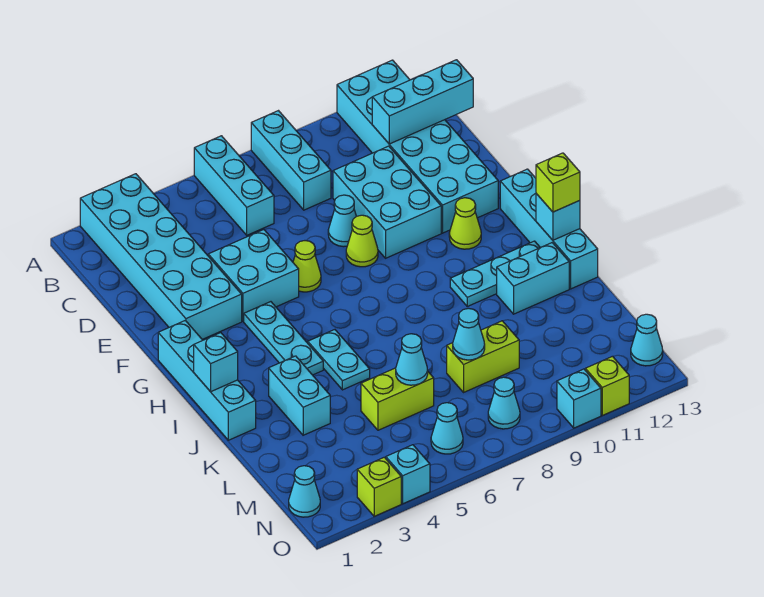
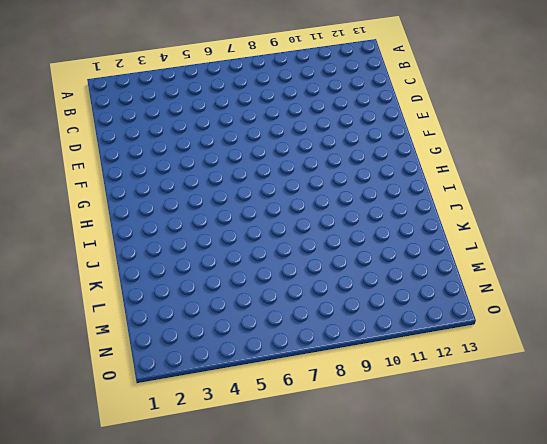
none -> cyan brick A2:F3 level 1
none -> cyan brick A6:C6 level 1
none -> cyan brick A8:C8 level 1
none -> cyan brick A11:F12 level 1

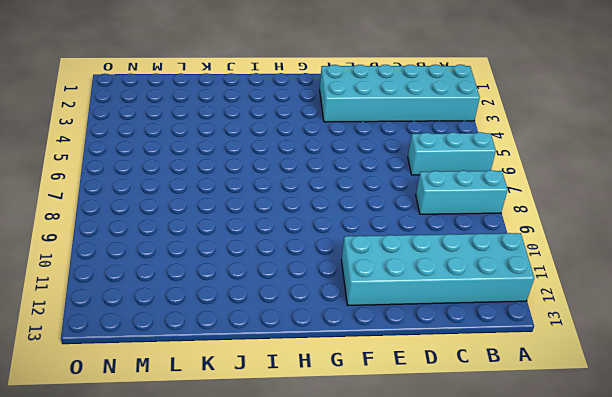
none -> cyan brick D9:F10 level 1
none -> cyan brick E4:F5 level 1
none -> cyan cone E8 level 1
none -> lime cone F6 level 1

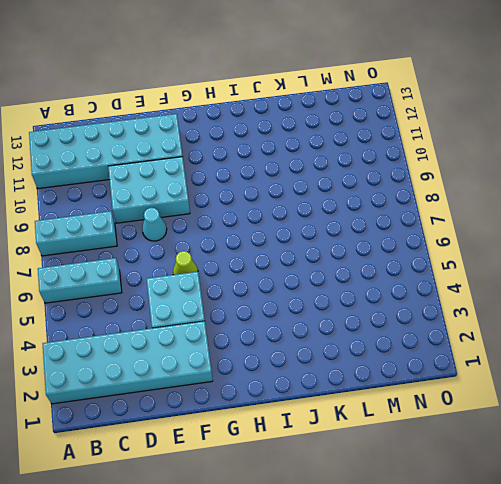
none -> lime cone F8 level 1
none -> cyan brick G1:J1 level 1
none -> cyan plate G4:I4 level 1
none -> lime cone G11 level 1

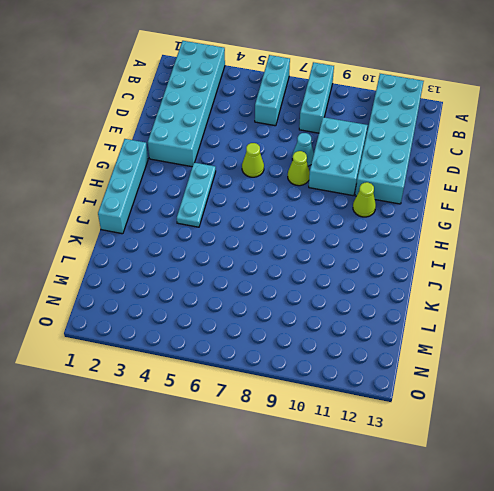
none -> cyan brick E4:F5 level 1
none -> cyan brick G13:J13 level 1
none -> cyan plate I5:J5 level 1
none -> cyan plate I10:I12 level 1

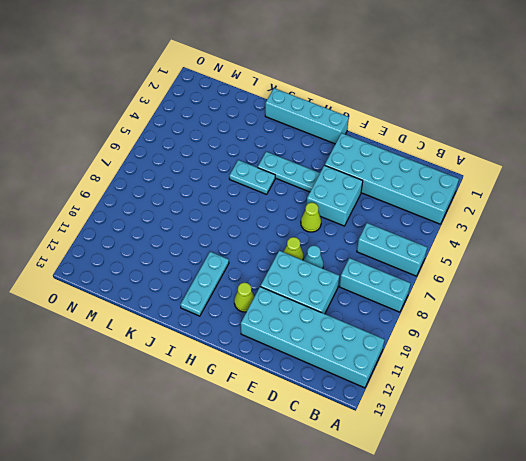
none -> cyan brick G13:J13 level 1
none -> cyan brick J3:K3 level 1
none -> cyan brick J11:J12 level 1
none -> lime brick L5:L6 level 1

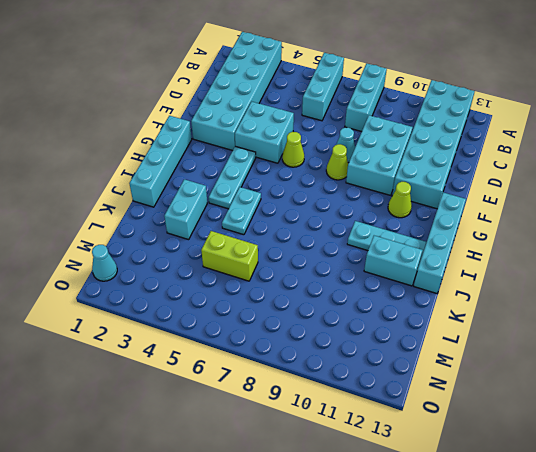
none -> lime brick L8:L9 level 1
none -> cyan cone N6 level 1
none -> cyan cone N8 level 1
none -> cyan cone N13 level 1

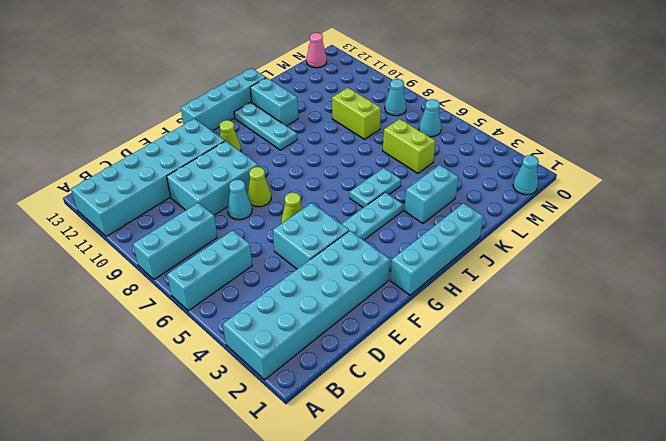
pink cone N13 level 1 -> cyan cone N13 level 1
none -> lime brick O3 level 1
none -> cyan brick O4 level 1
none -> cyan brick O10 level 1
none -> lime brick O11 level 1

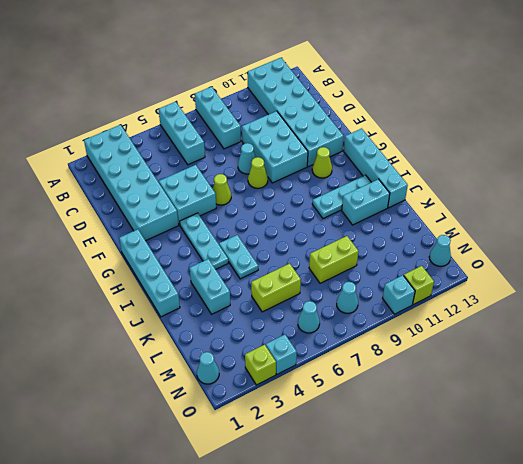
none -> cyan brick C11:C13 level 2
none -> cyan brick I1 level 2
none -> cyan brick I13 level 2
none -> cyan cone L6 level 2

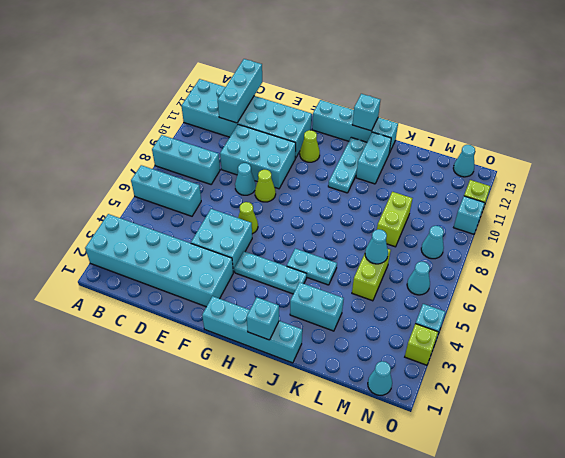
none -> cyan cone L8 level 2
none -> lime brick I13 level 3

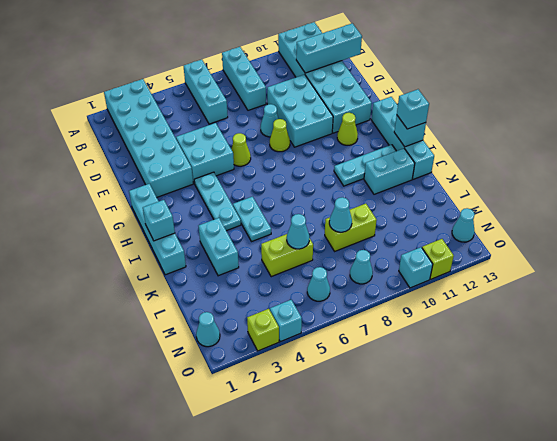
cyan brick I13 level 3 -> lime brick I13 level 3

